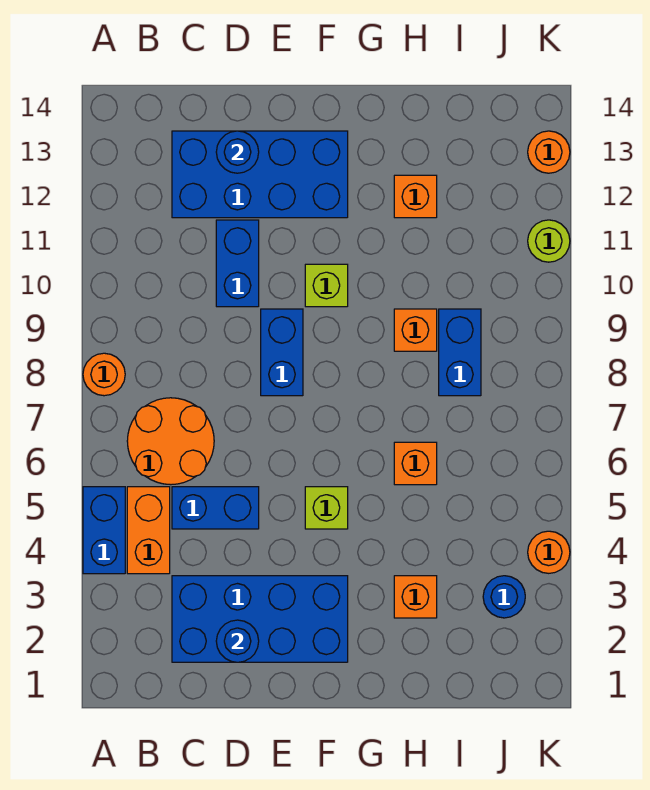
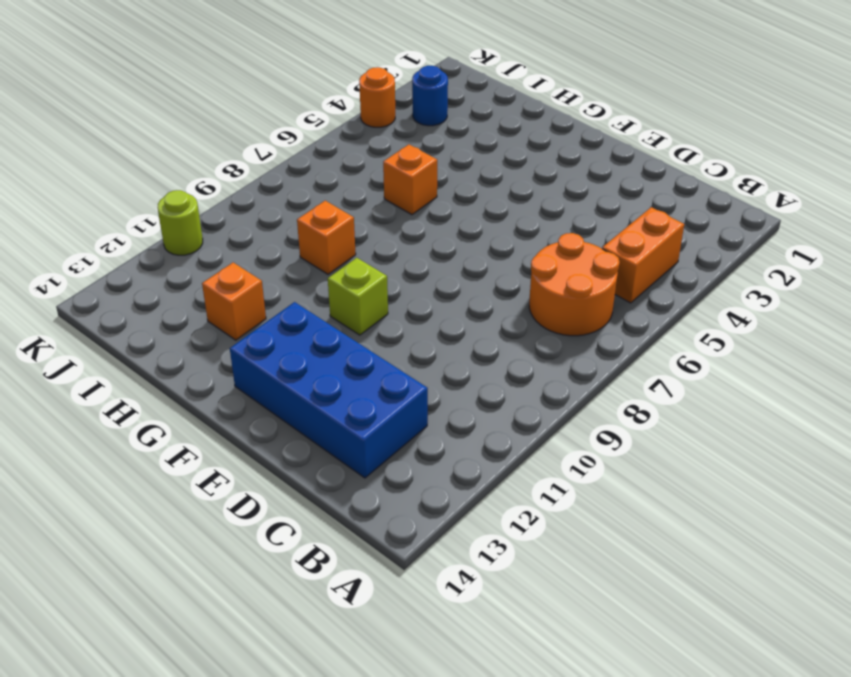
none -> blue brick A4:A5 level 1
none -> orange round brick A8 level 1
none -> blue brick C2:F3 level 1

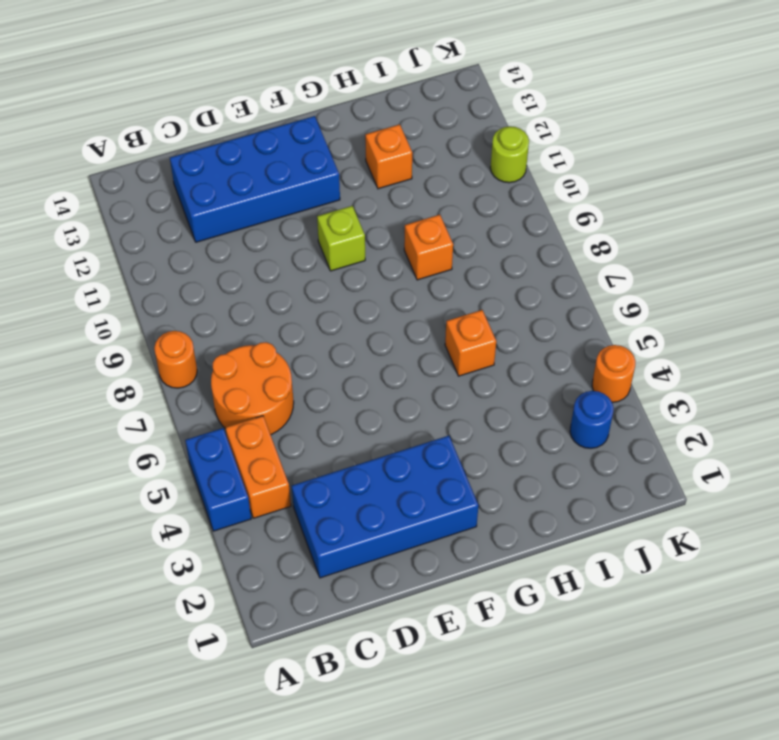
none -> blue brick C5:D5 level 1
none -> blue brick D10:D11 level 1
none -> blue brick E8:E9 level 1

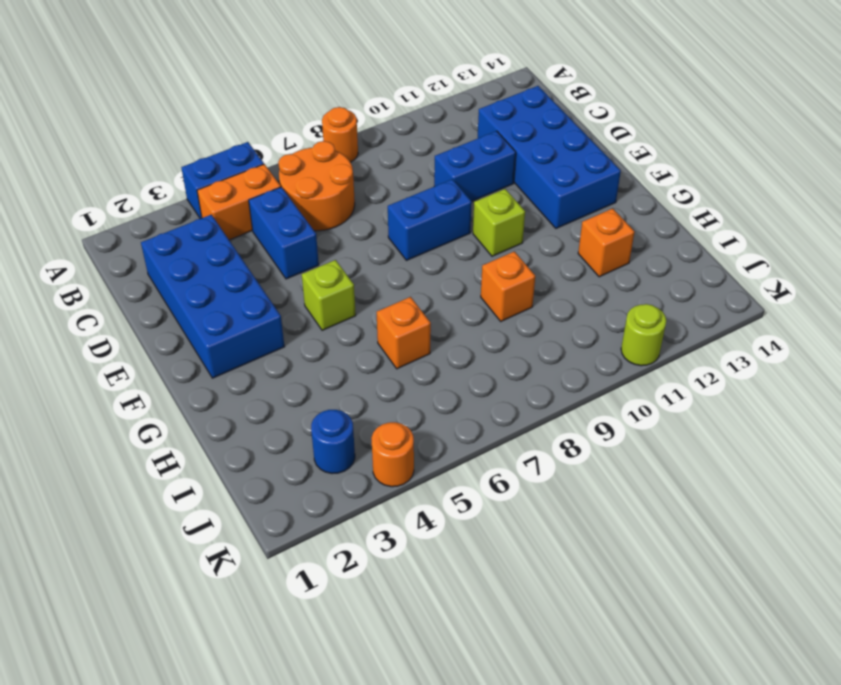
none -> orange brick H3 level 1
none -> blue brick I8:I9 level 1
none -> orange round brick K13 level 1

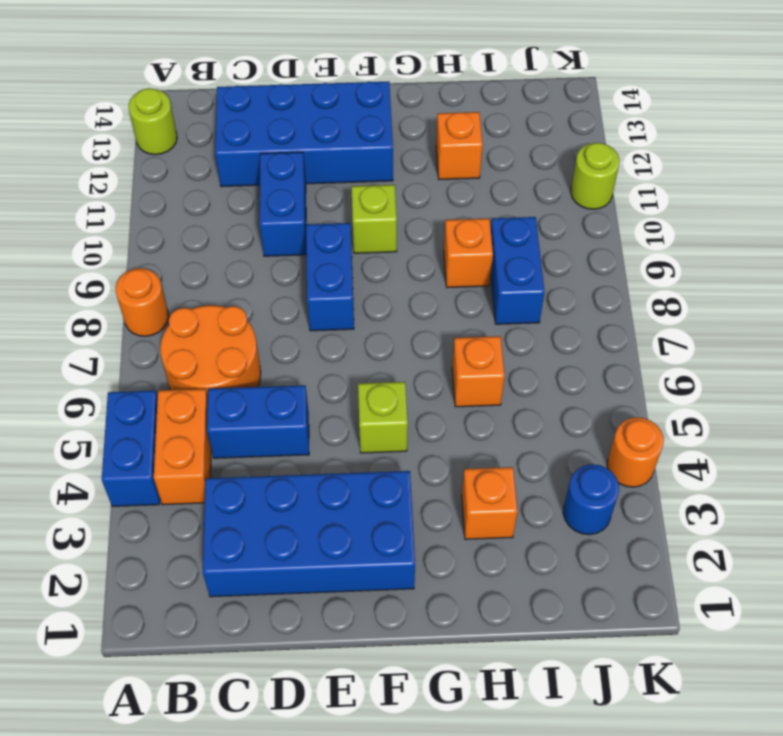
lime round brick A13 level 1 -> none
none -> orange round brick K13 level 1
none -> blue round brick D2 level 2
none -> blue round brick D13 level 2

